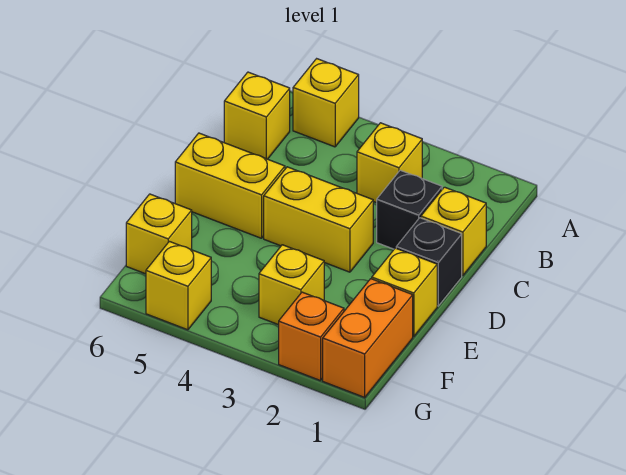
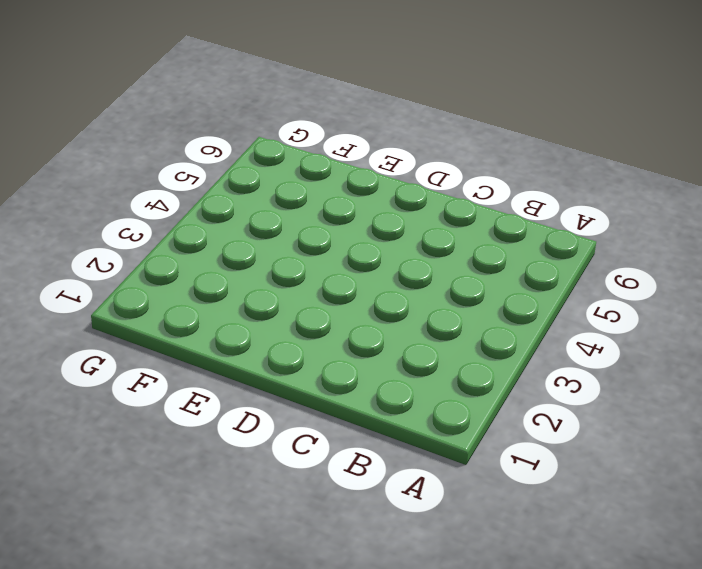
none -> yellow brick A5 level 1
none -> yellow brick B3 level 1
none -> yellow brick B6 level 1

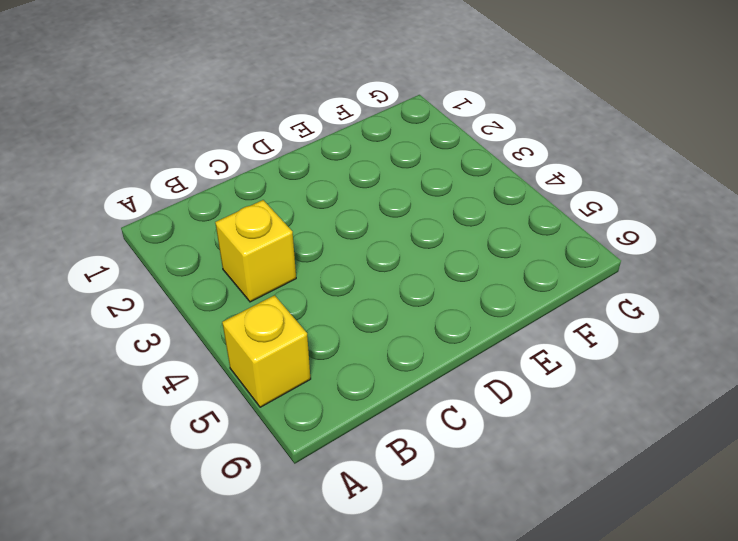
none -> yellow brick B6 level 1
none -> yellow brick C1 level 1
none -> black brick C2 level 1

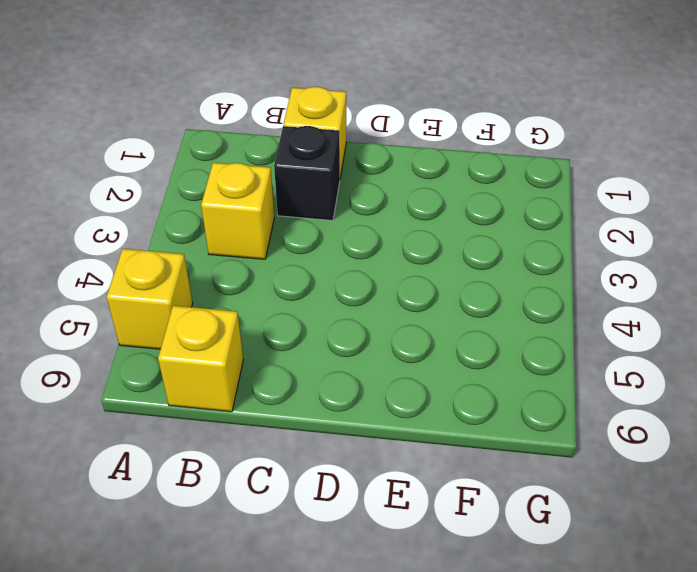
none -> black brick D1 level 1
none -> yellow brick D3:D4 level 1
none -> yellow brick D5:D6 level 1

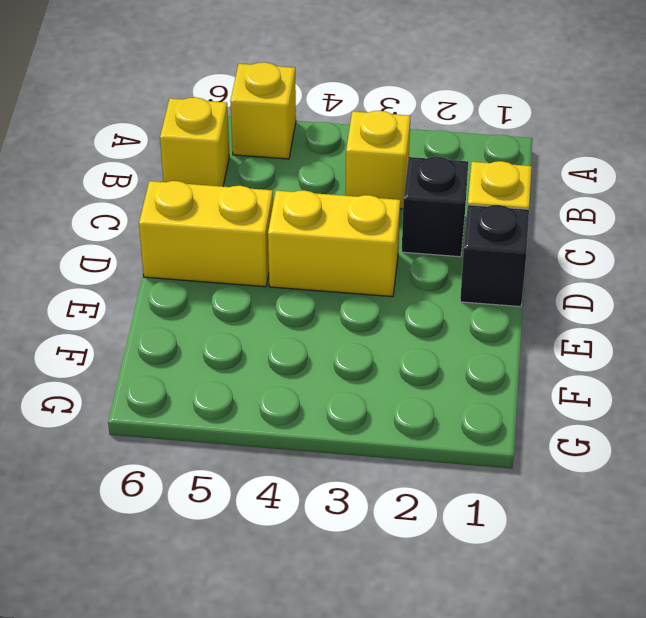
none -> yellow brick E1 level 1
none -> orange brick F1:G1 level 1
none -> yellow brick F3 level 1

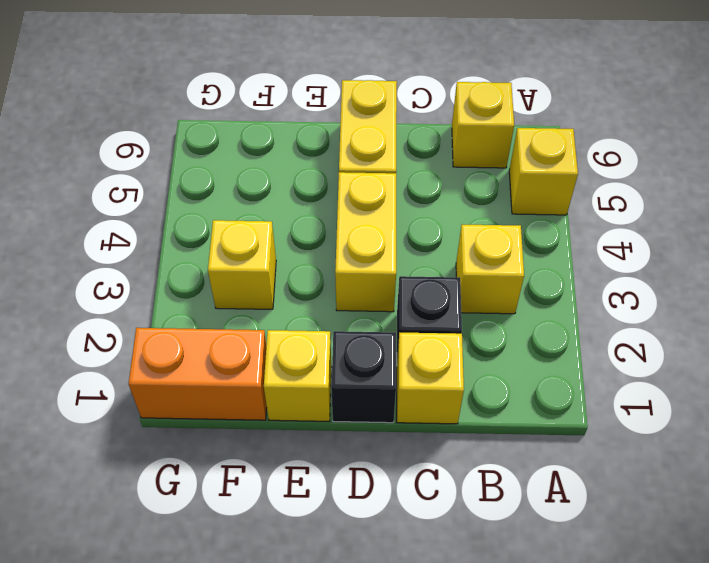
none -> yellow brick F6 level 1
none -> orange brick G2 level 1
none -> yellow brick G5 level 1

